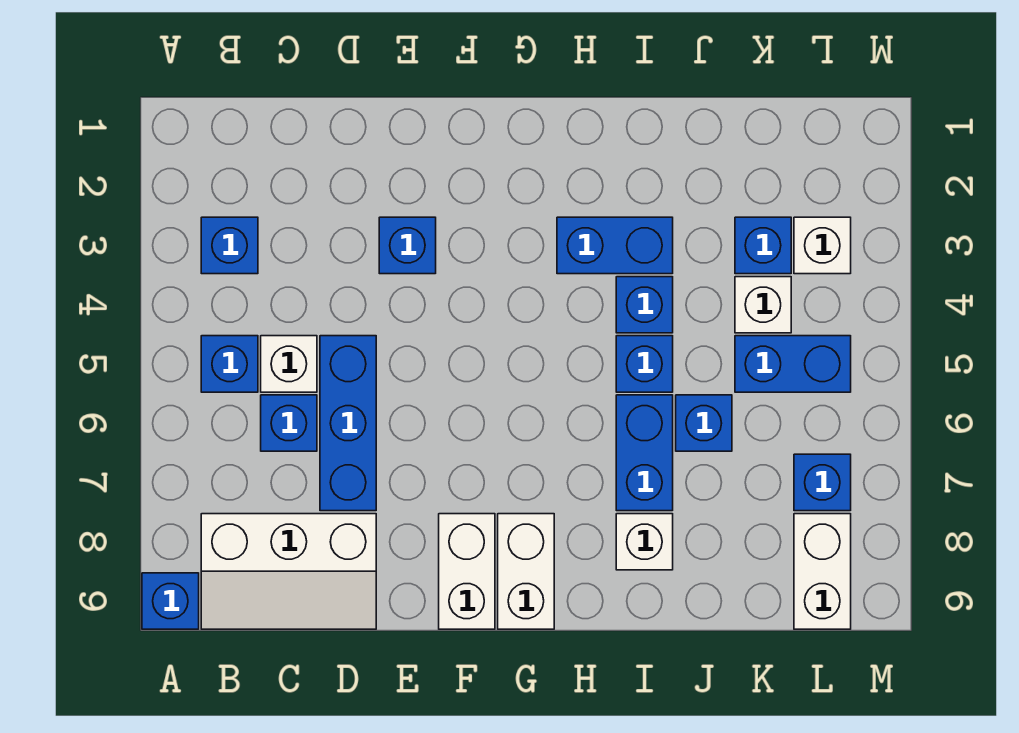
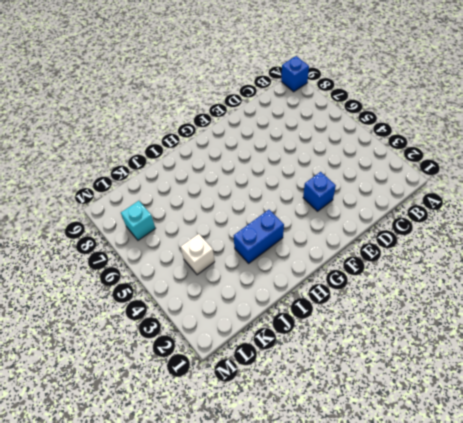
cyan brick L7 level 1 -> blue brick L7 level 1
none -> blue brick B3 level 1
none -> blue brick B5 level 1
none -> white slope B8:D9 level 1 top 8

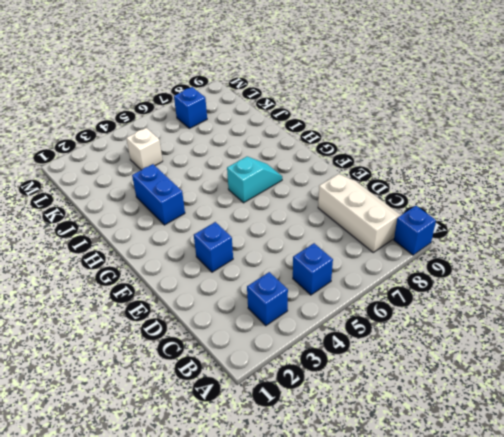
cyan slope G6:G7 level 1 top 6 -> none
none -> white brick C5 level 1
none -> blue brick C6 level 1
none -> blue brick D5:D7 level 1

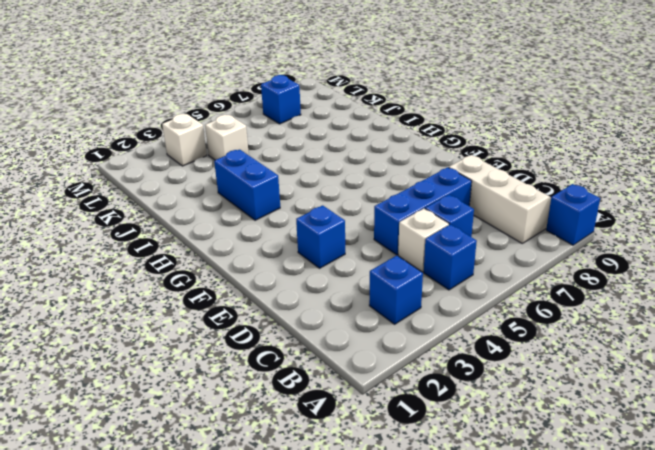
none -> white brick F8:F9 level 1
none -> white brick G8:G9 level 1
none -> blue brick I4 level 1

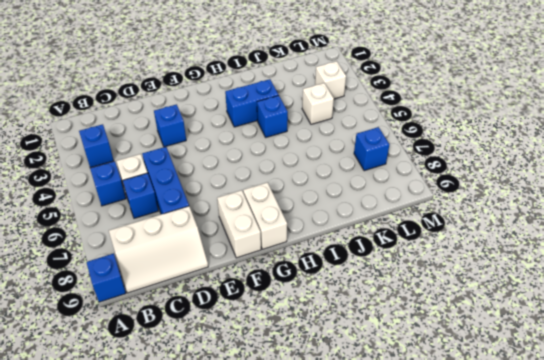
none -> blue brick I5 level 1
none -> blue brick I6:I7 level 1
none -> white brick I8 level 1

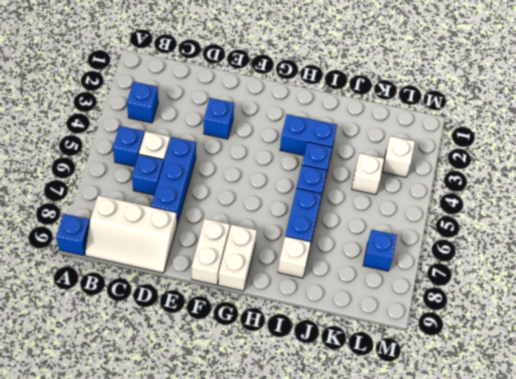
none -> blue brick J6 level 1
none -> blue brick K3 level 1
none -> blue brick K5:L5 level 1

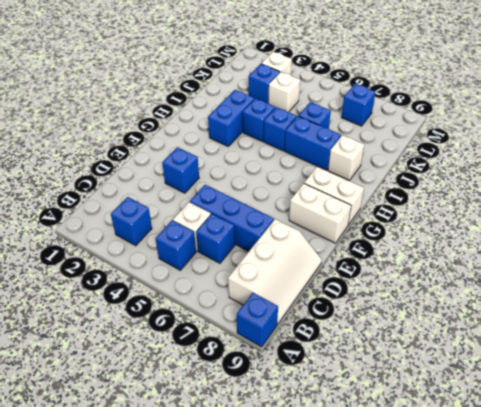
none -> blue brick K5:L5 level 1
none -> white brick L8:L9 level 1

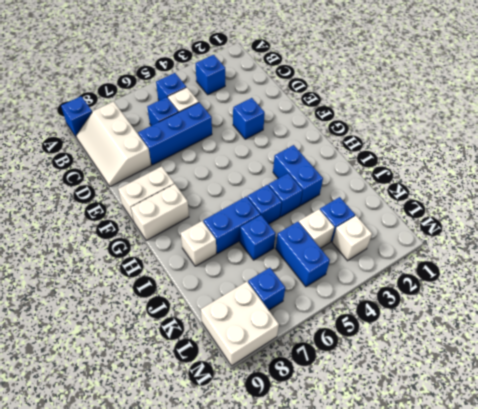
white brick L8:M9 level 1 -> white brick L8:L9 level 1

